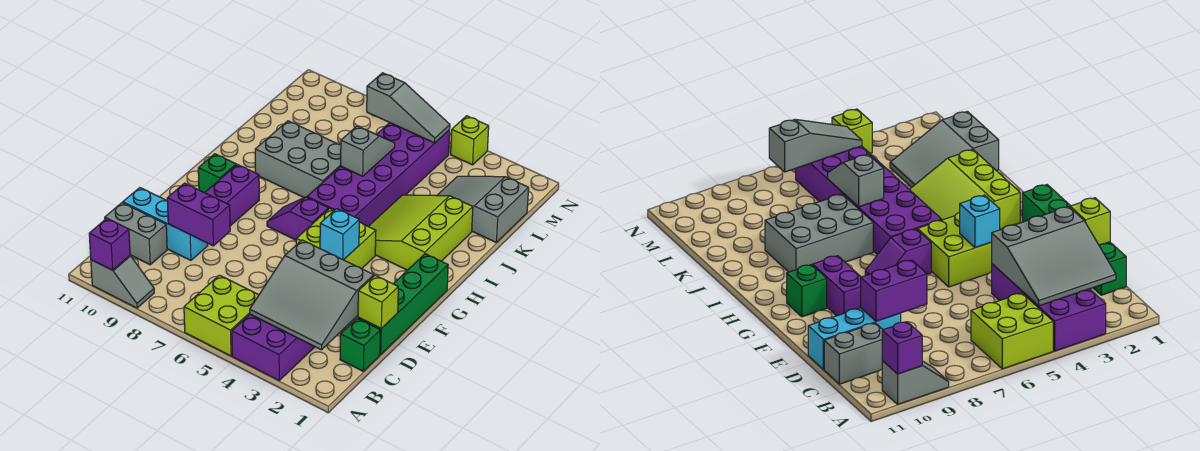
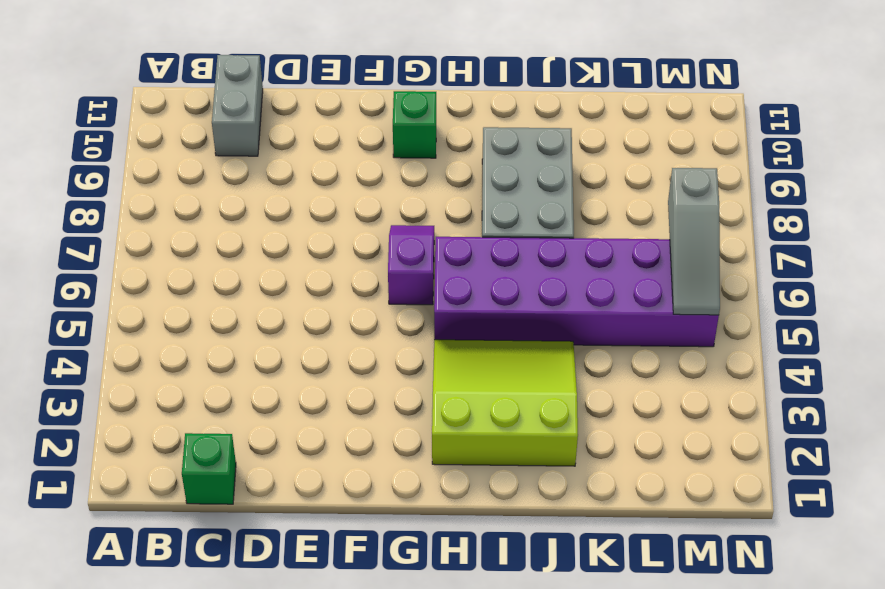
none -> purple brick A3:D4 level 1
none -> lime brick A5:B6 level 1
none -> grey slope A9:A10 level 1 top 10

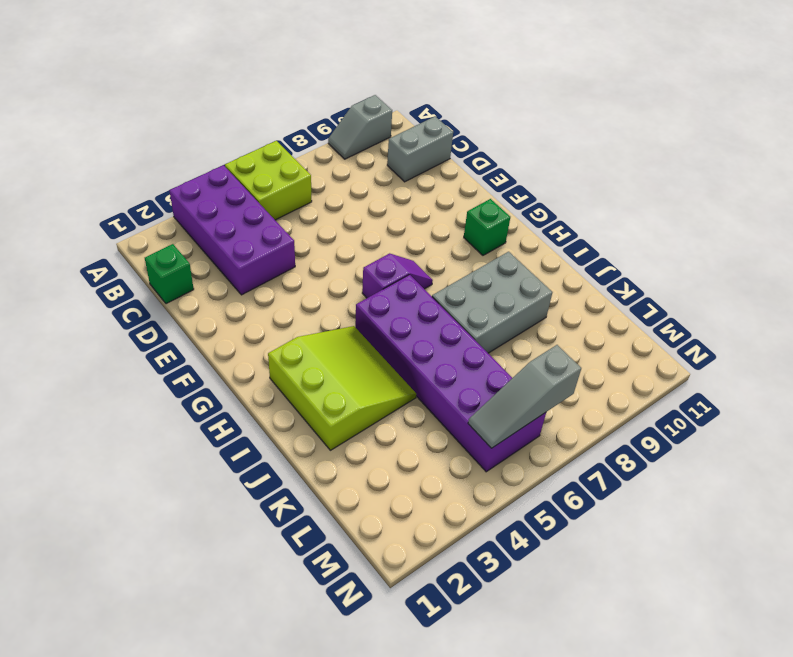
none -> green brick D1:G1 level 1
none -> cyan brick D9:D11 level 1
none -> lime brick F4:G5 level 1

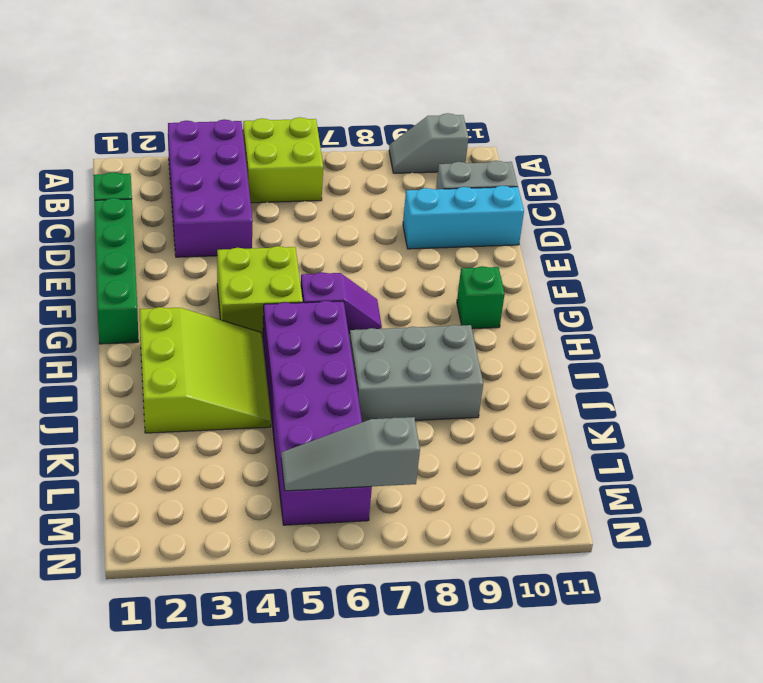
none -> purple brick F9:G9 level 1
none -> grey slope K1:L3 level 1 top 1
none -> lime brick N4 level 1

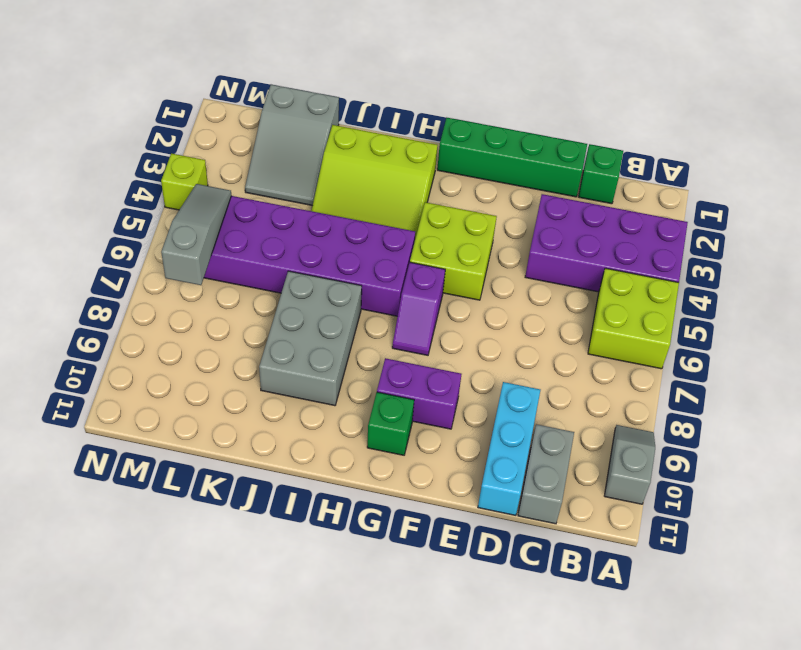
none -> purple brick A10 level 2
none -> grey slope B2:D4 level 2 top D
none -> lime brick D1 level 2

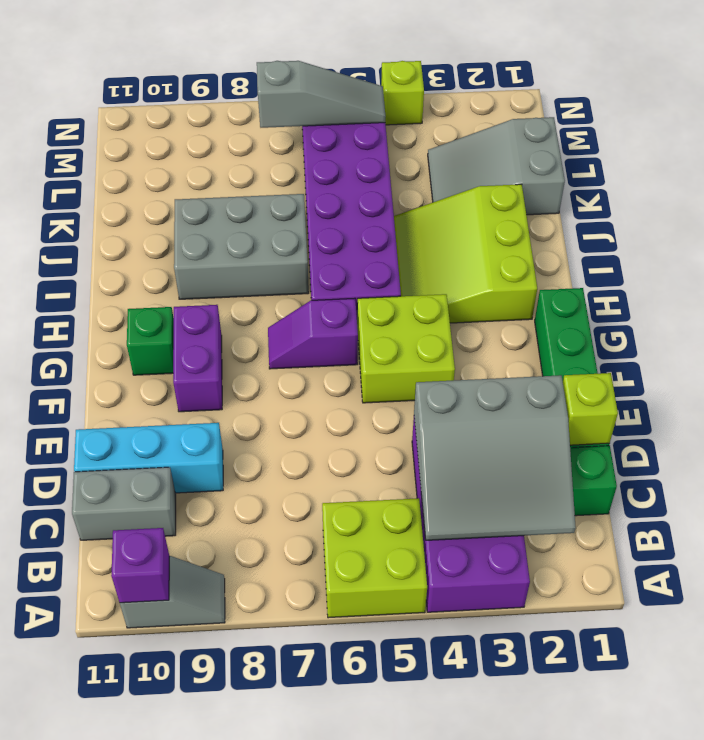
none -> purple brick D8:D9 level 2
none -> cyan brick F4 level 2
none -> grey slope J6:K6 level 2 top J

